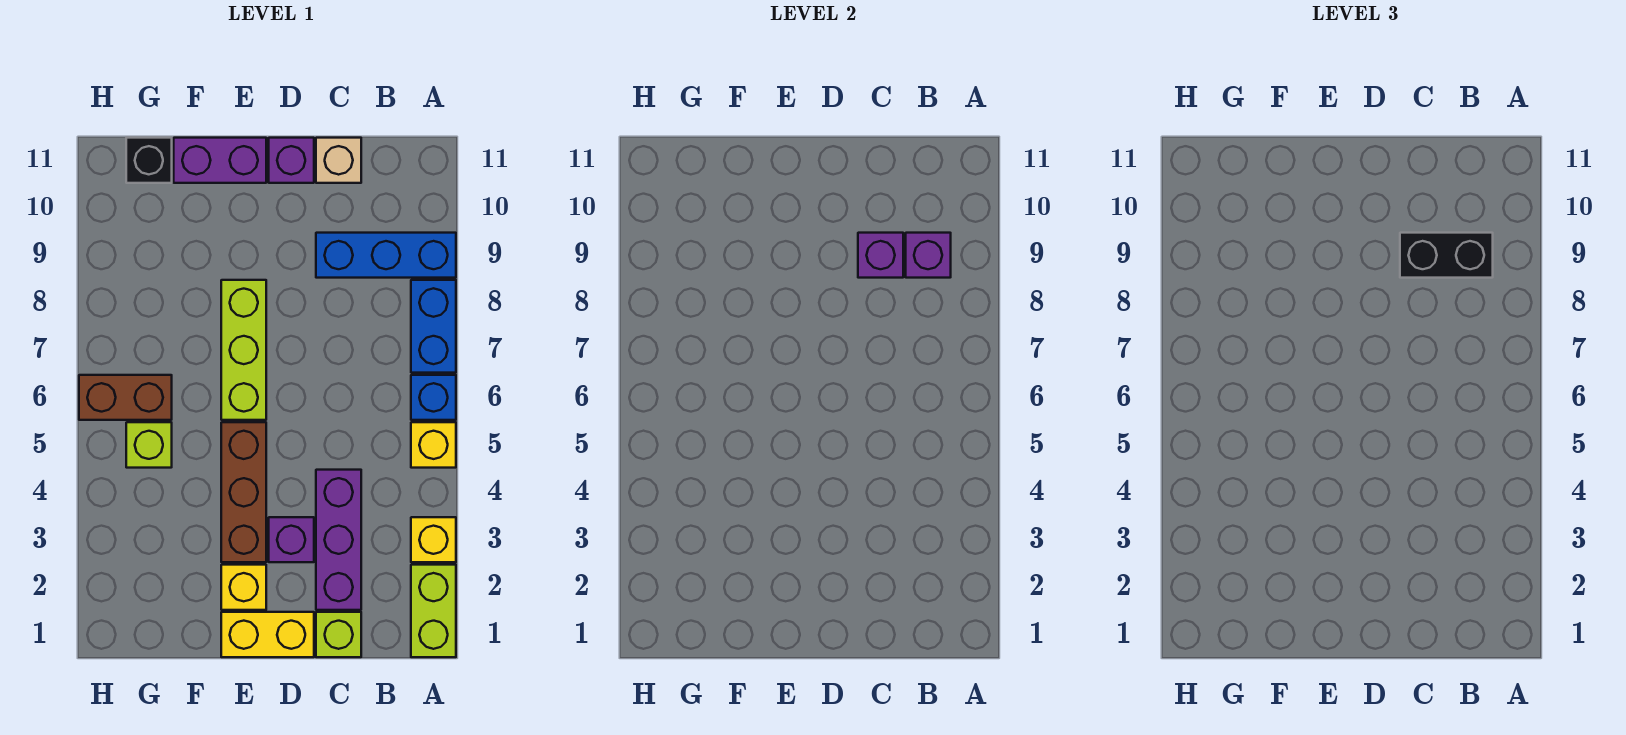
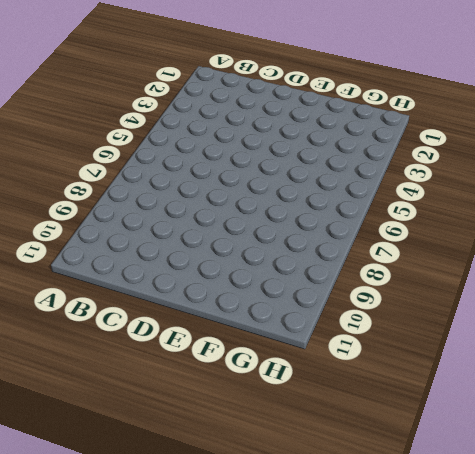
none -> lime brick A1:A2 level 1
none -> yellow brick A3 level 1
none -> yellow brick A5 level 1

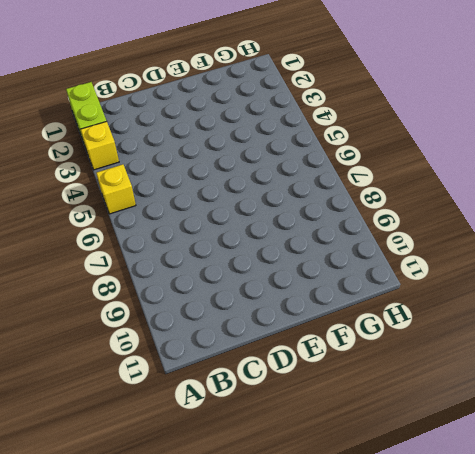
none -> blue brick A6 level 1
none -> blue brick A7:A8 level 1
none -> blue brick A9:C9 level 1

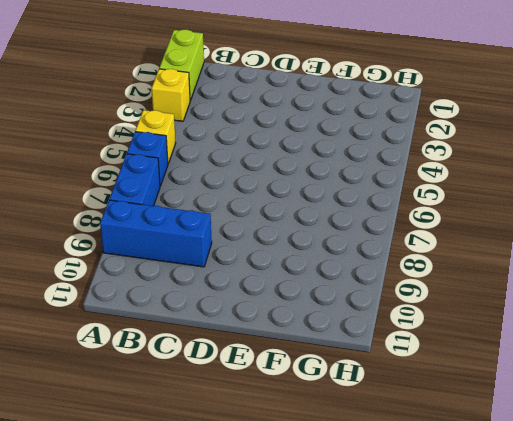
none -> lime brick C1 level 1
none -> purple brick C2:C4 level 1
none -> tan brick C11 level 1

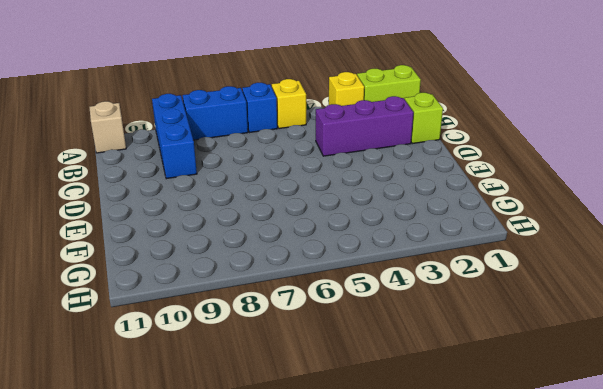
tan brick A11 level 1 -> tan brick C11 level 1
none -> yellow brick D1:E1 level 1
none -> purple brick D3 level 1
none -> purple brick D11 level 1

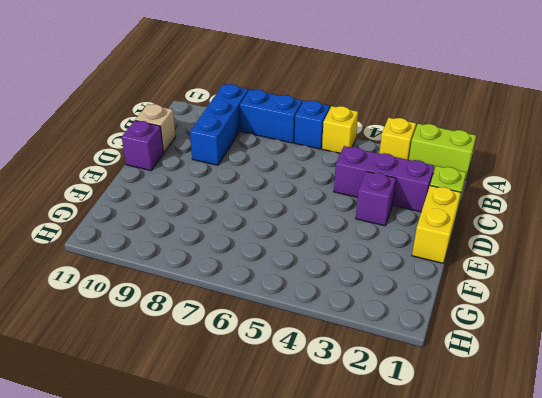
none -> yellow brick E2 level 1
none -> brown brick E3:E5 level 1
none -> lime brick E6:E8 level 1

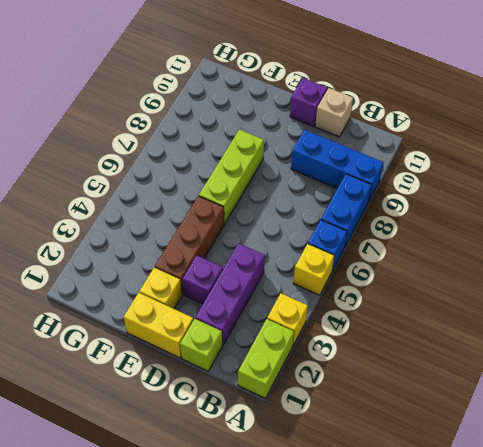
none -> purple brick E11:F11 level 1
none -> lime brick G5 level 1
none -> brown brick G6:H6 level 1

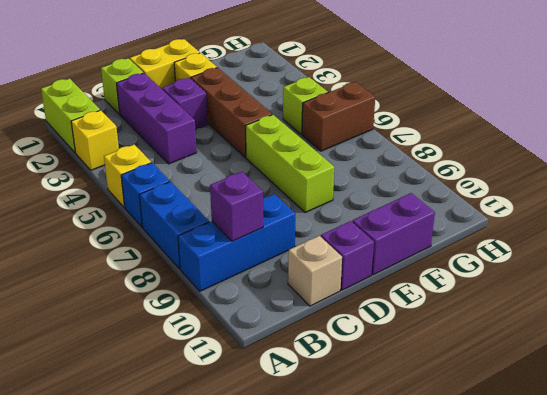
none -> black brick G11 level 1
none -> purple brick C9 level 2
none -> black brick B9:C9 level 3

